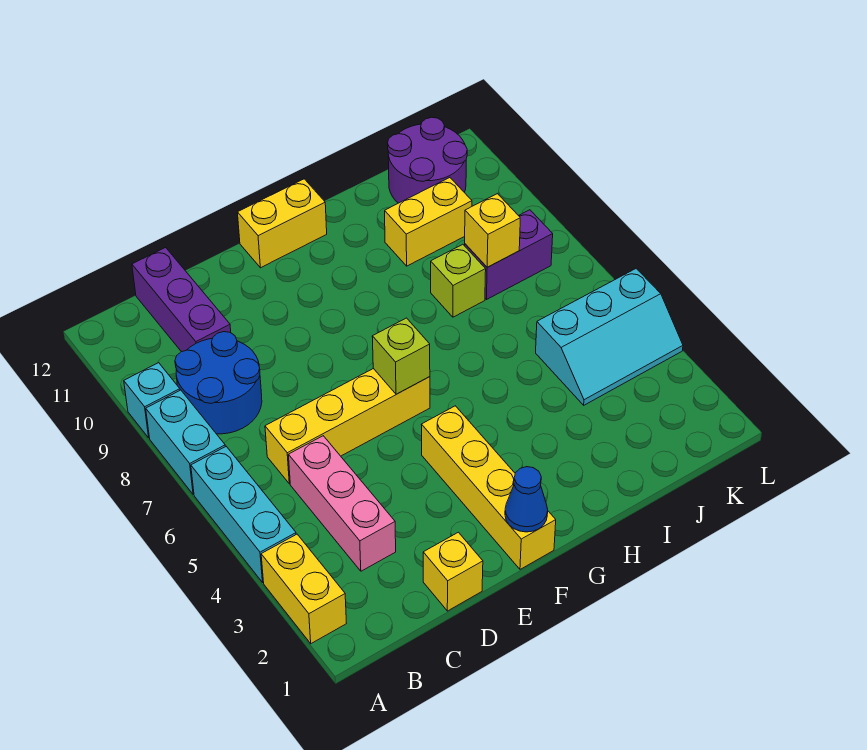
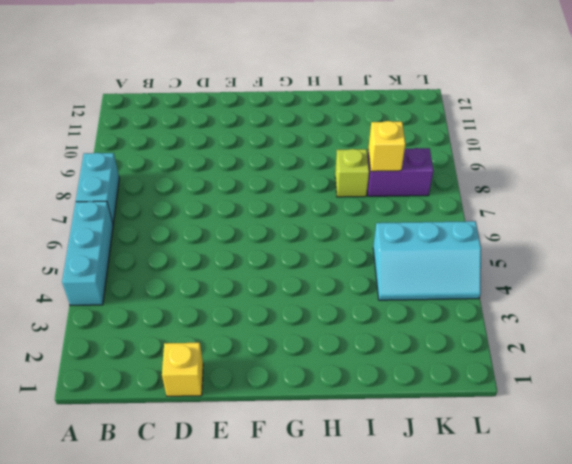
none -> yellow brick A2:A3 level 1
none -> cyan brick A9 level 1
none -> blue round brick B8:C9 level 1

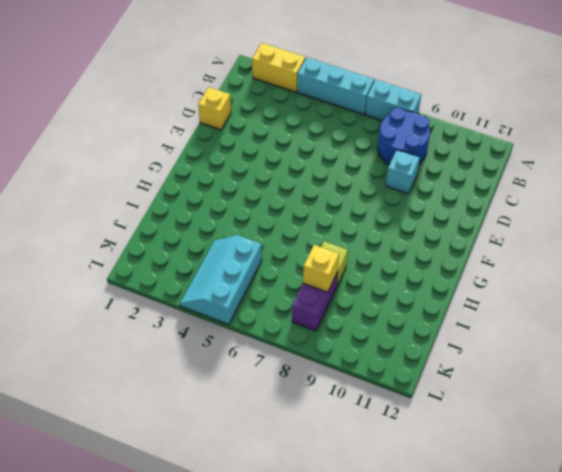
cyan brick D9 level 1 -> cyan brick A9 level 1
none -> pink brick C3:C5 level 1
none -> yellow brick C6:F6 level 1
none -> purple brick C10:C12 level 1

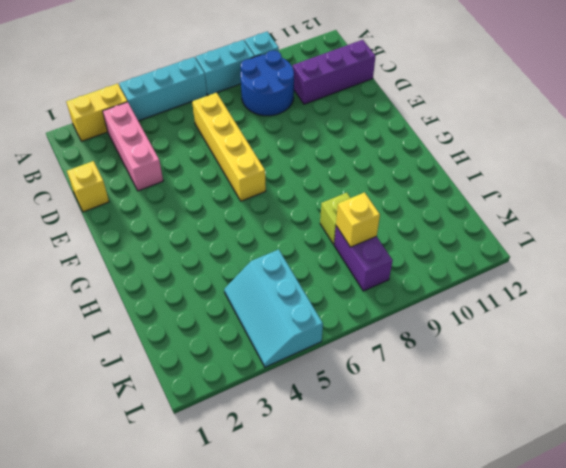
pink brick B3:D3 level 1 -> pink brick C3:C5 level 1
none -> yellow brick F1:F4 level 1
none -> yellow brick F12:G12 level 1
none -> yellow brick I10:J10 level 1

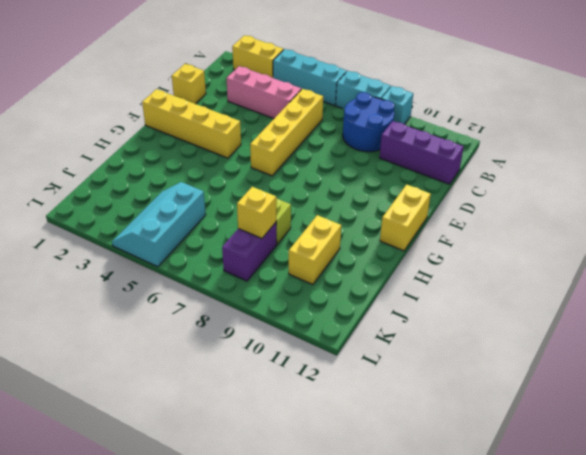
none -> purple round brick J11:K12 level 1
none -> blue cone F1 level 2
none -> lime brick F6 level 2

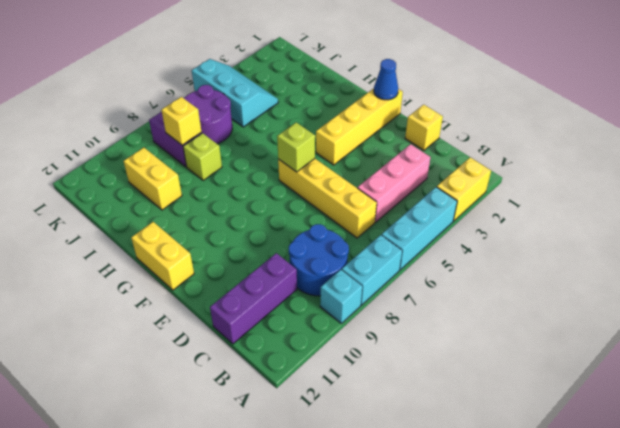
purple round brick J6:K7 level 1 -> purple round brick J11:K12 level 1

